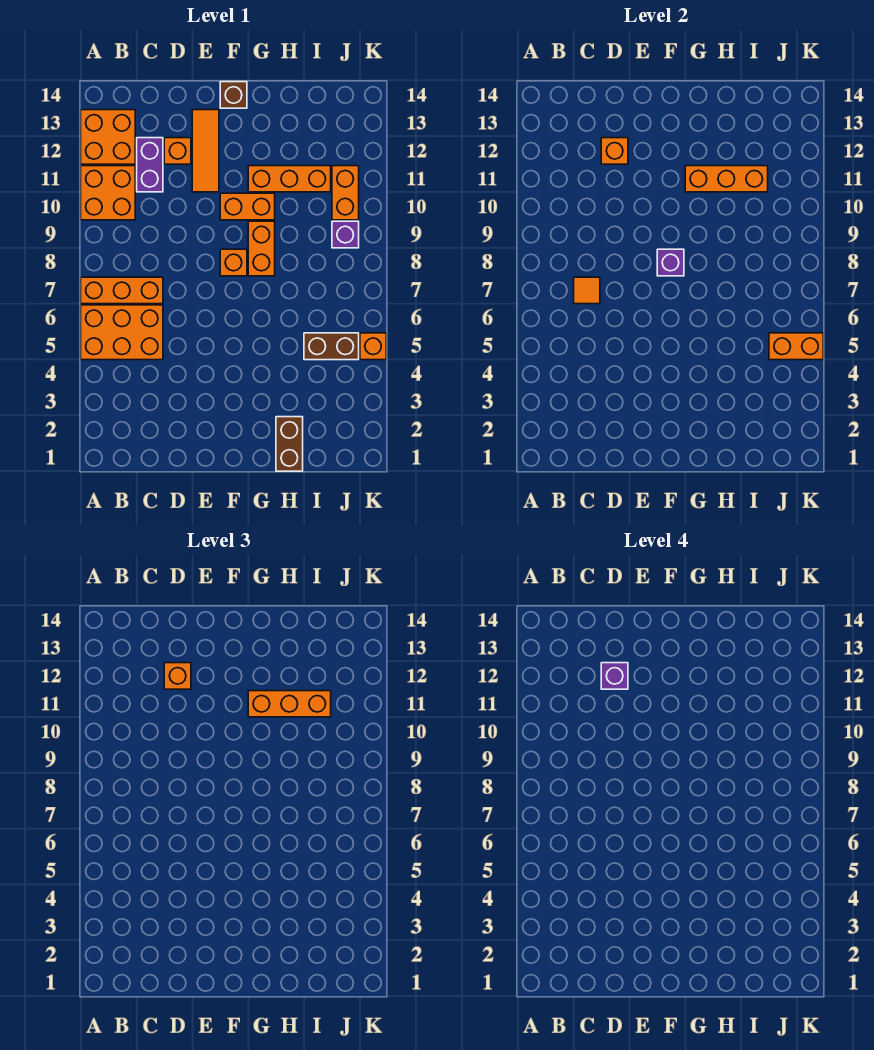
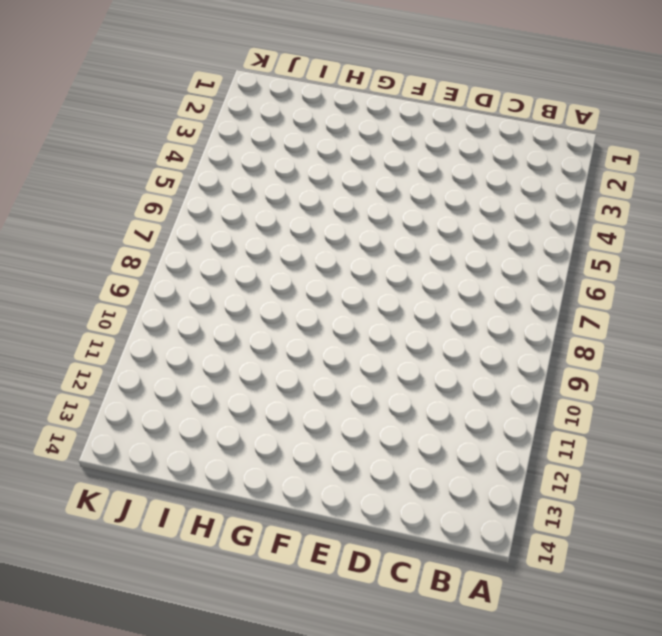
none -> orange brick A5:C6 level 1
none -> orange brick A7:C7 level 1
none -> orange brick A10:B11 level 1

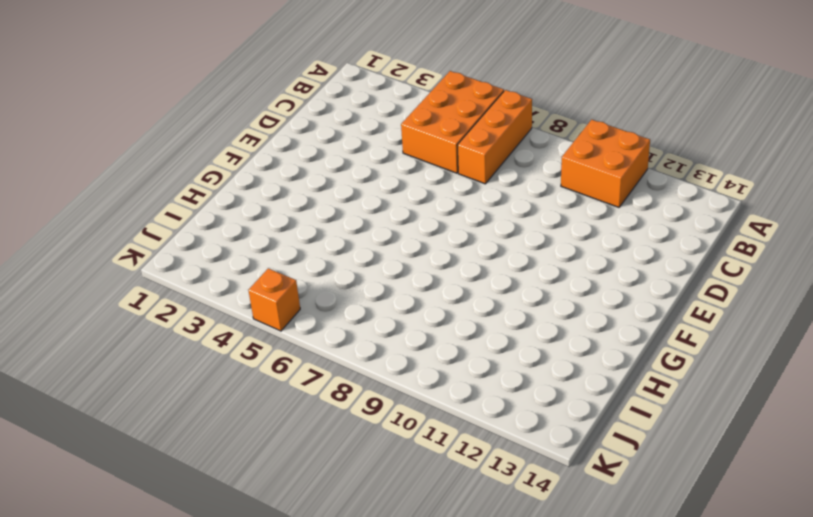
none -> orange brick A12:B13 level 1
none -> purple brick C11:C12 level 1
none -> orange brick D12 level 1

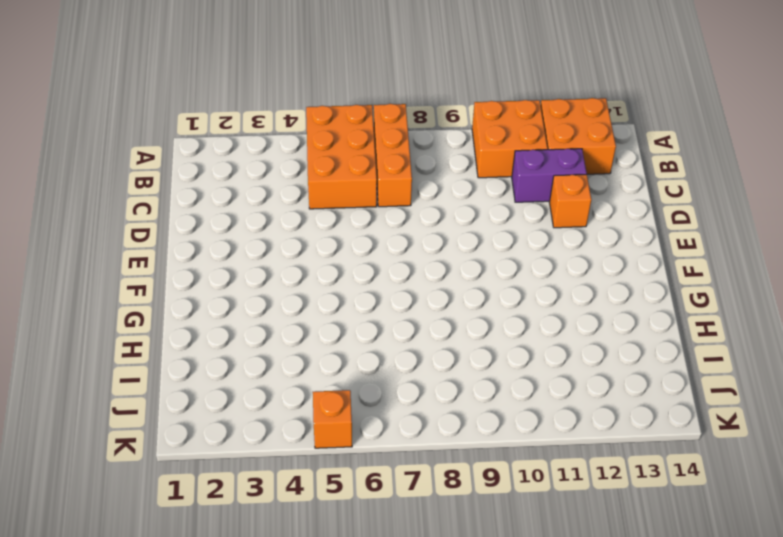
none -> orange tile E11:E13 level 1
none -> orange brick F8 level 1
none -> orange brick F10:G10 level 1

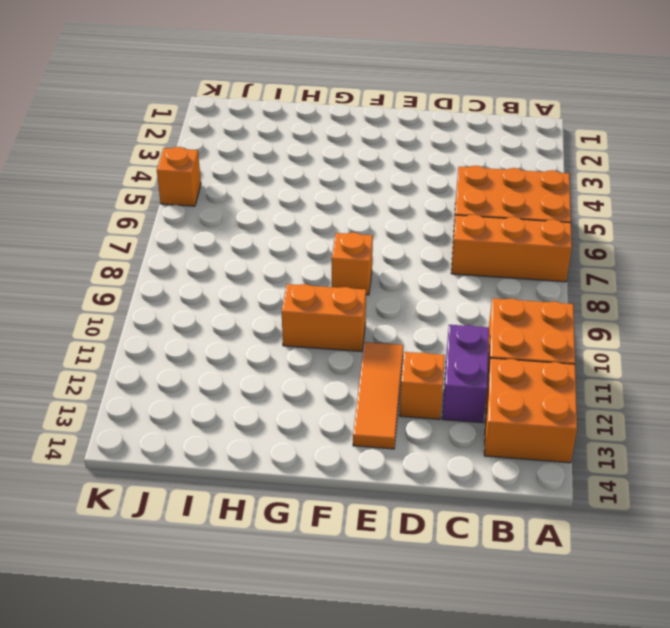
none -> brown brick F14 level 1
none -> orange brick G8:G9 level 1
none -> orange brick G11:I11 level 1

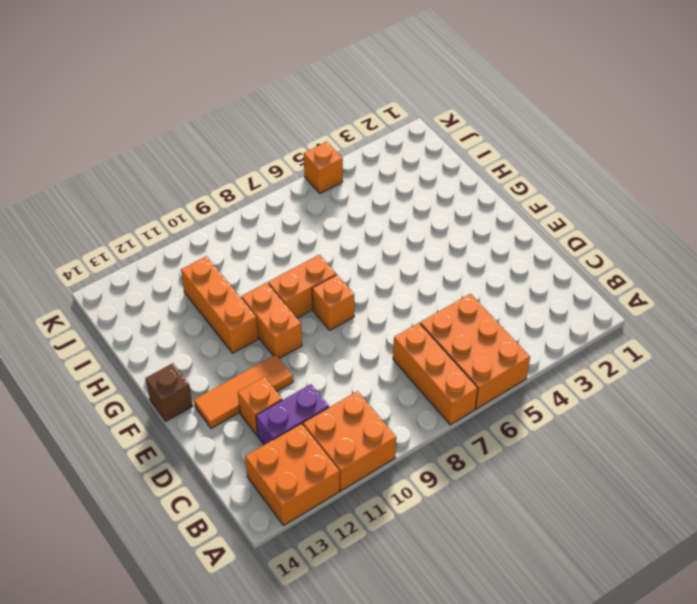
none -> brown brick H1:H2 level 1
none -> brown brick I5:J5 level 1
none -> purple brick J9 level 1

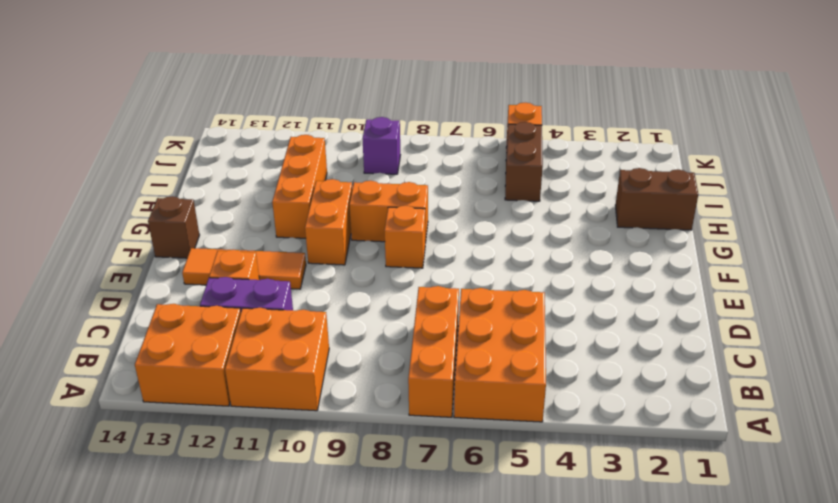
none -> orange brick J10:J11 level 1
none -> orange tile C7 level 2
none -> orange brick D12 level 2

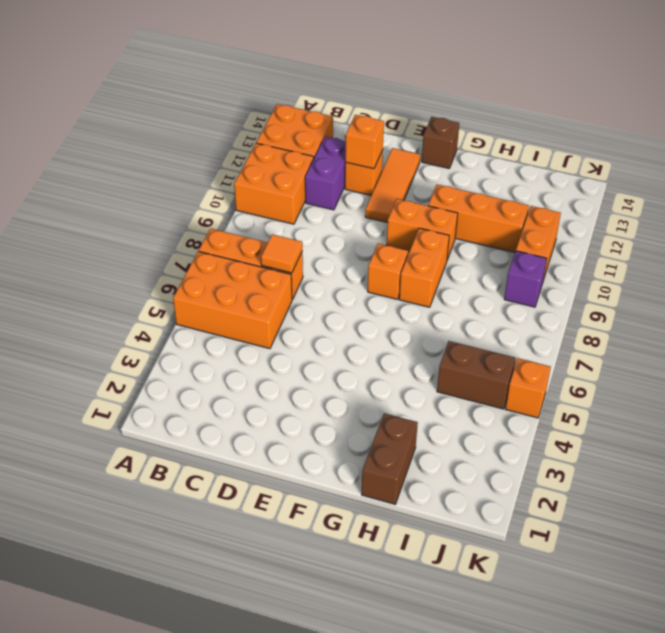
none -> purple brick F8 level 2
none -> orange brick G11:I11 level 2
none -> orange brick J5:K5 level 2

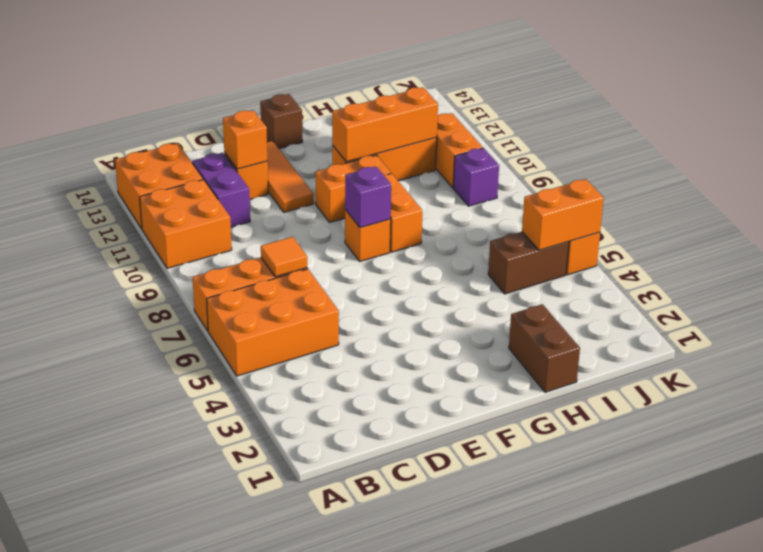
none -> orange brick D12 level 3
none -> orange brick G11:I11 level 3
none -> purple brick D12 level 4

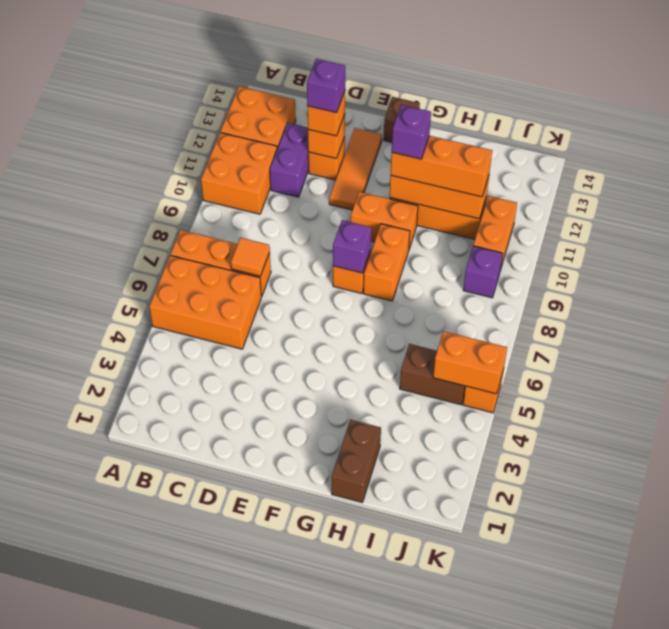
purple brick G11 level 4 -> none

